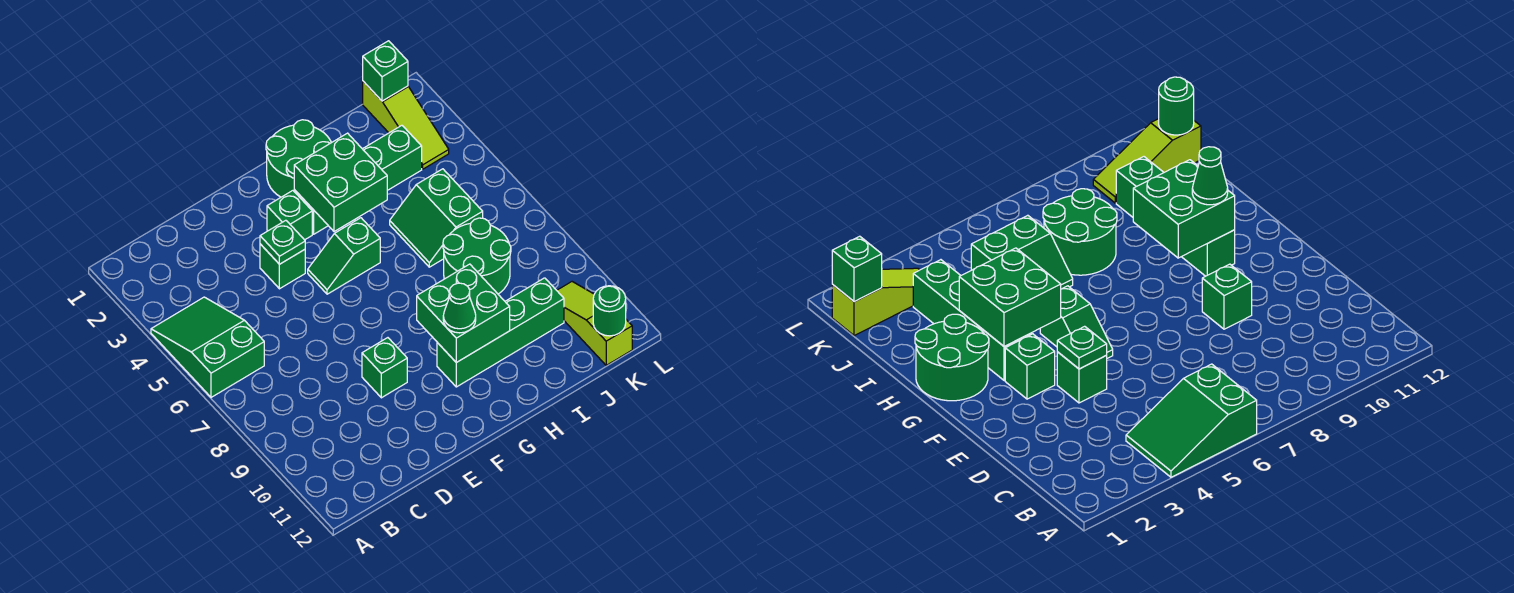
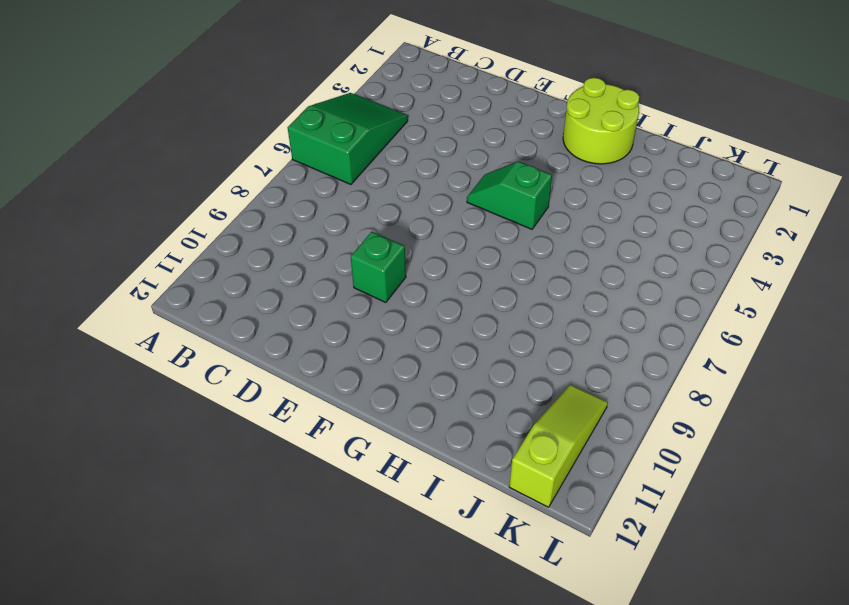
lime round brick G1:H2 level 1 -> green round brick G1:H2 level 1
none -> green brick E4 level 1
none -> green brick F3 level 1
none -> green brick G3:J3 level 1

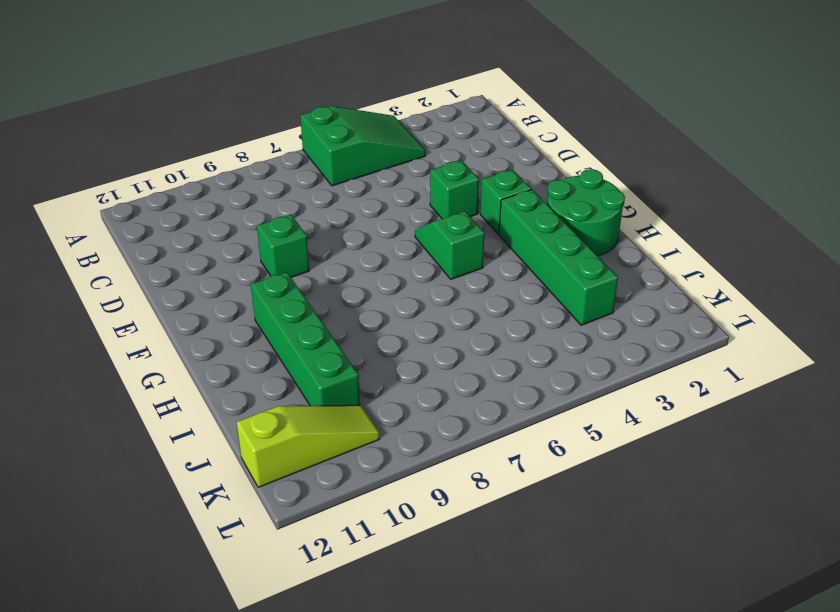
none -> green slope I5:J6 level 1 top J
none -> green round brick I7:J8 level 1
none -> lime slope K1:K3 level 1 top 1

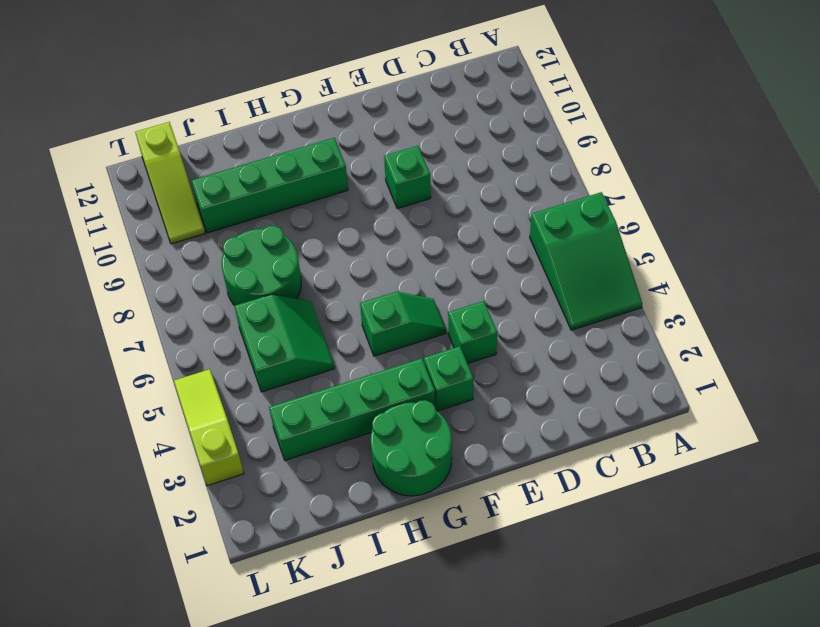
lime slope L3:L5 level 1 top 3 -> lime slope K1:K3 level 1 top 1
none -> green plate E4 level 2
none -> green brick G3:H4 level 2
none -> green brick G9:H10 level 2

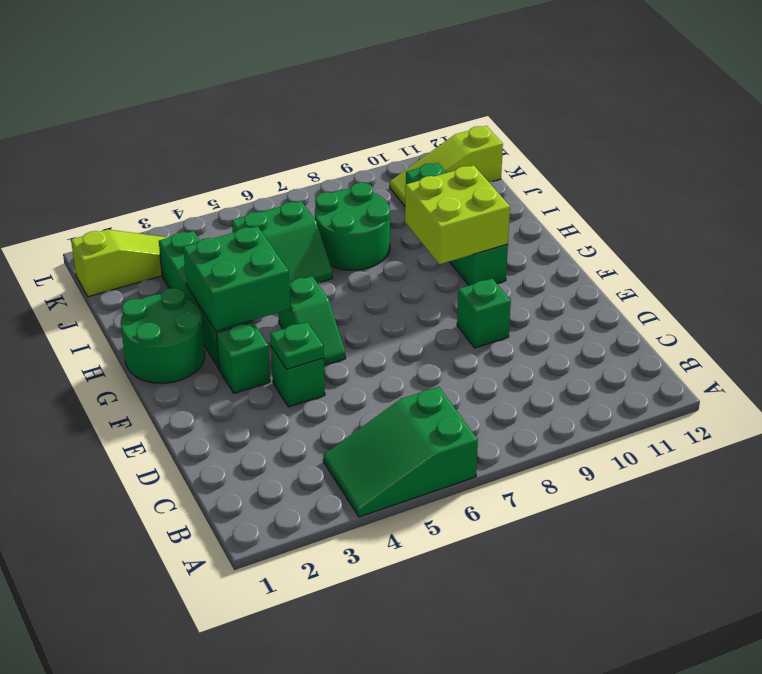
lime brick G9:H10 level 2 -> green brick G9:H10 level 2
none -> green brick K1 level 2
none -> green round brick K12 level 2
none -> green cone G10 level 3

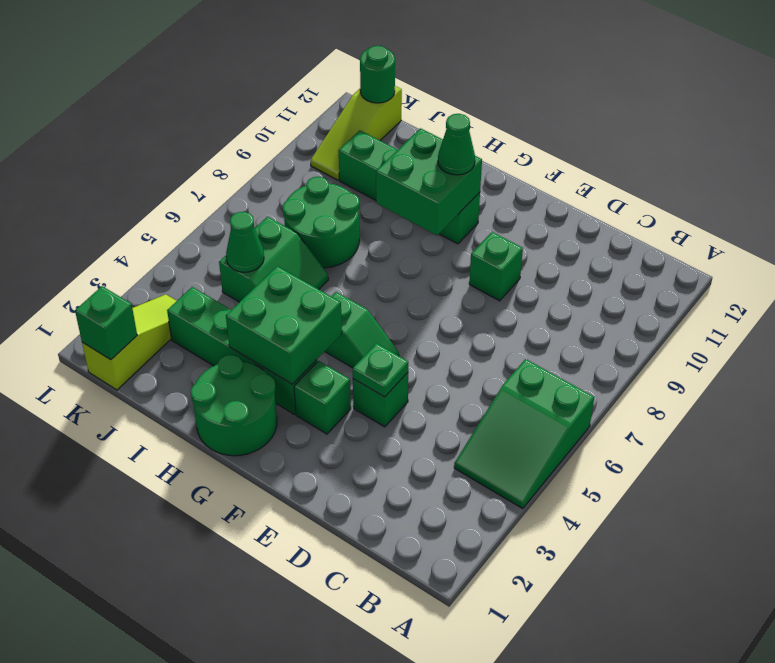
green cone J5 level 2 -> none

